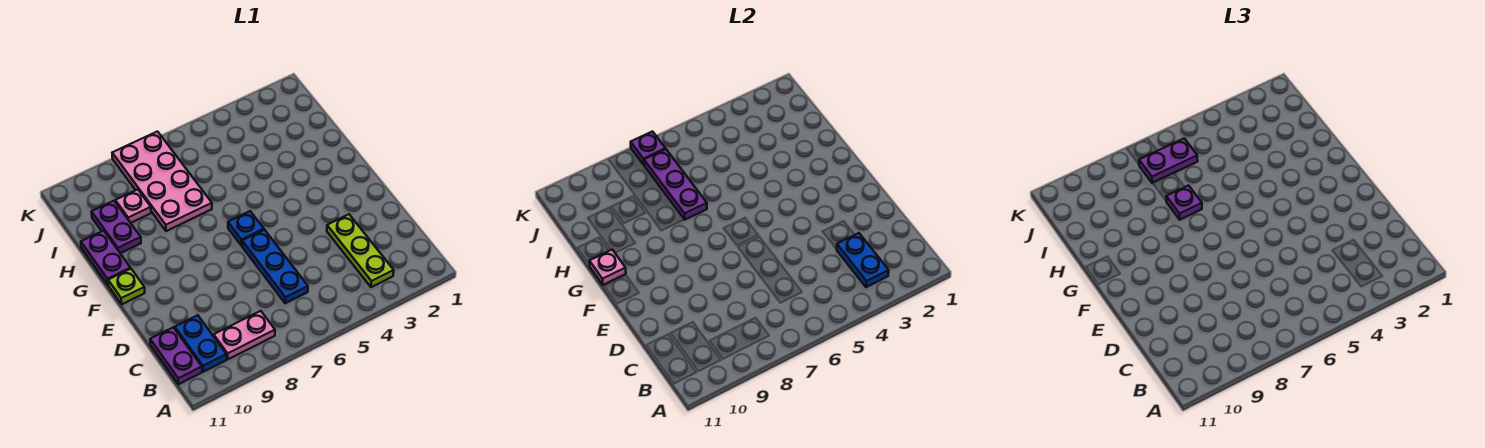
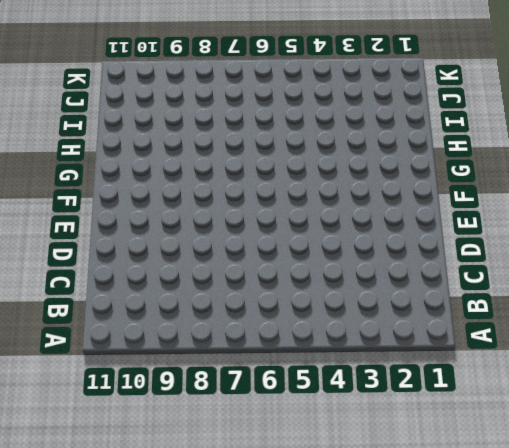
none -> lime plate B3:D3 level 1
none -> pink plate B8:B9 level 1
none -> blue plate B10:C10 level 1

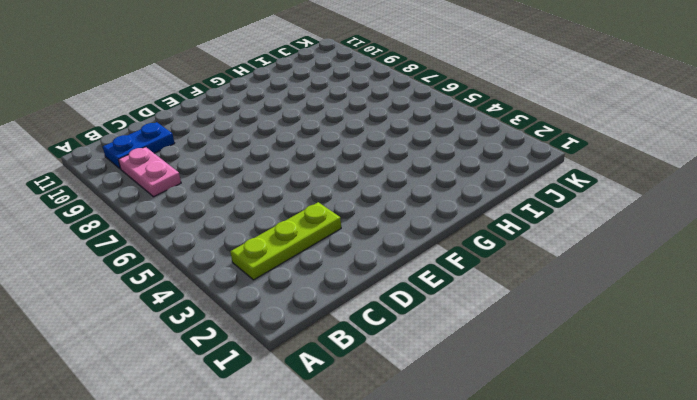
none -> purple plate B11:C11 level 1
none -> blue plate C6:E6 level 1
none -> blue plate F6 level 1

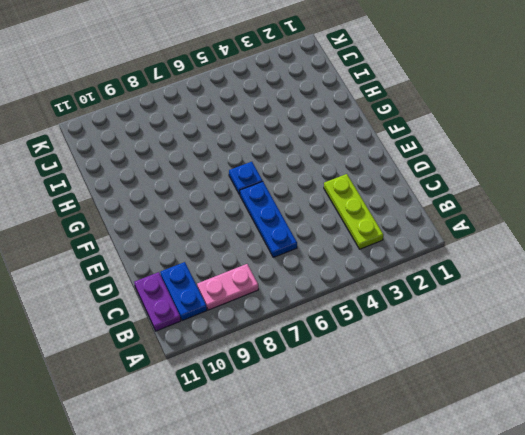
none -> lime plate F11 level 1
none -> purple plate G11:H11 level 1
none -> pink plate H7:K8 level 1

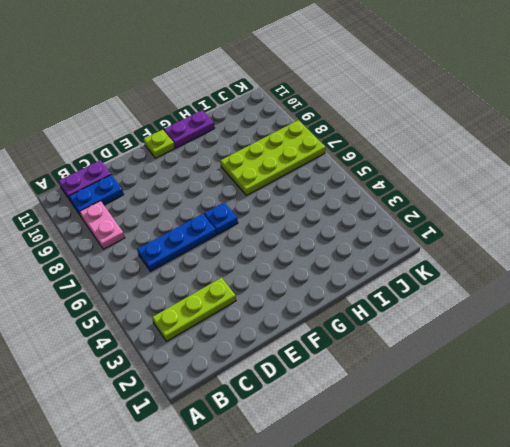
lime plate H7:K8 level 1 -> pink plate H7:K8 level 1
none -> purple plate H10:I10 level 1
none -> pink plate I9 level 1
none -> blue plate B3:C3 level 2

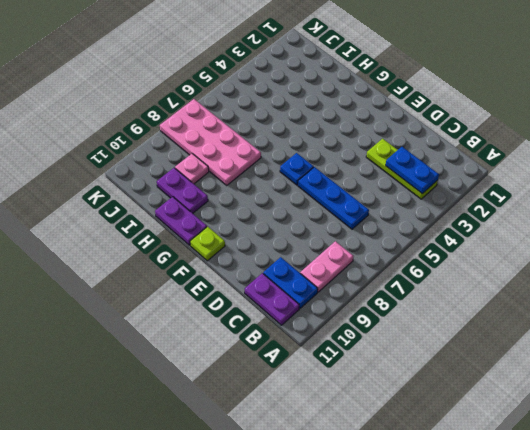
none -> pink plate G11 level 2
none -> purple plate H7:J7 level 2
none -> purple plate K7 level 2

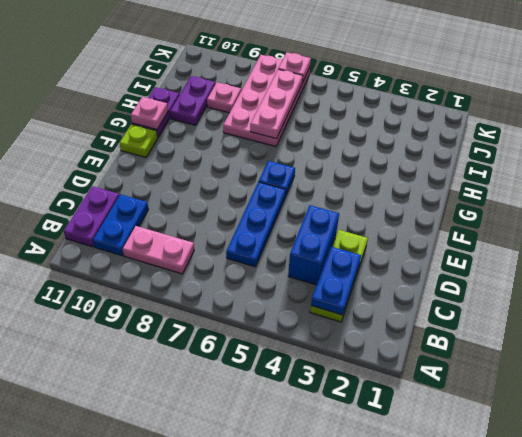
blue brick C4:D4 level 1 -> none
pink plate H7:J7 level 2 -> purple plate H7:J7 level 2
pink plate K7 level 2 -> purple plate K7 level 2
none -> purple plate H7 level 3
none -> purple plate J6:J7 level 3

